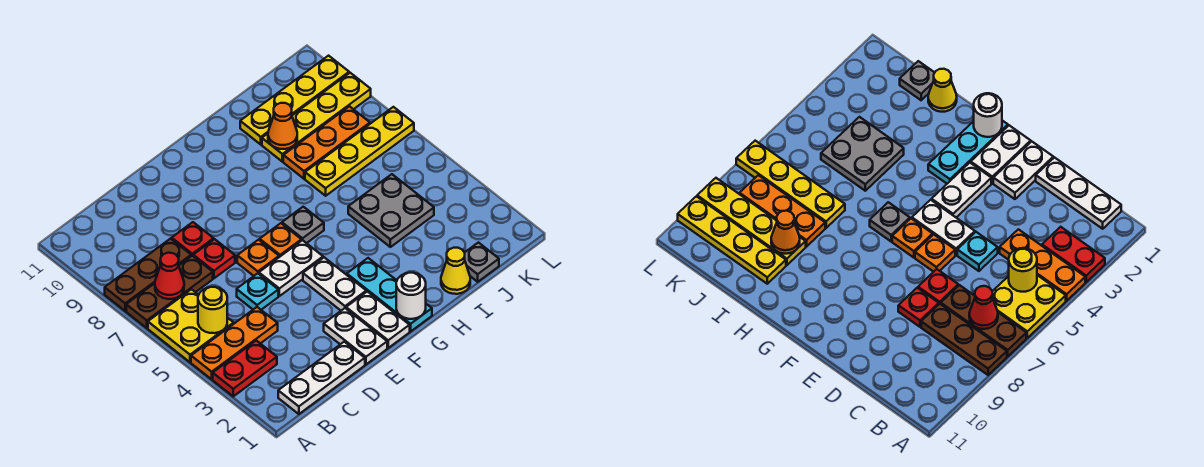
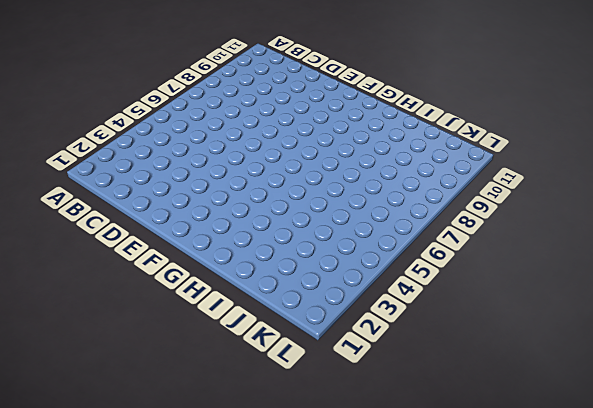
none -> red plate A3:B3 level 1
none -> orange plate A4:C4 level 1
none -> yellow plate A5:B6 level 1

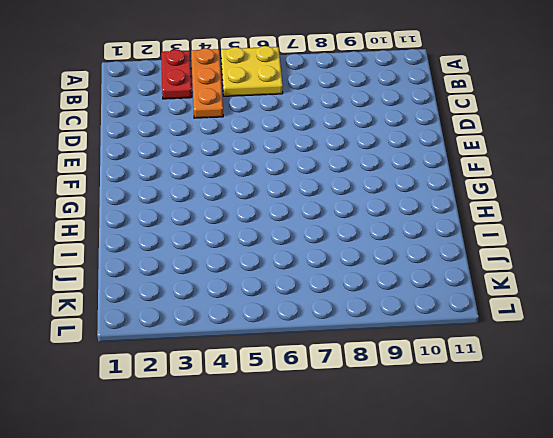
none -> brown plate A7:C7 level 1
none -> brown plate A8:C8 level 1
none -> white plate B1:D1 level 1

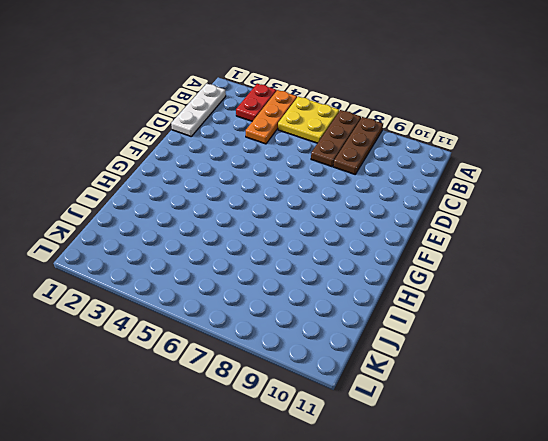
none -> cyan plate D5 level 1
none -> red plate D7 level 1
none -> red plate D8 level 1

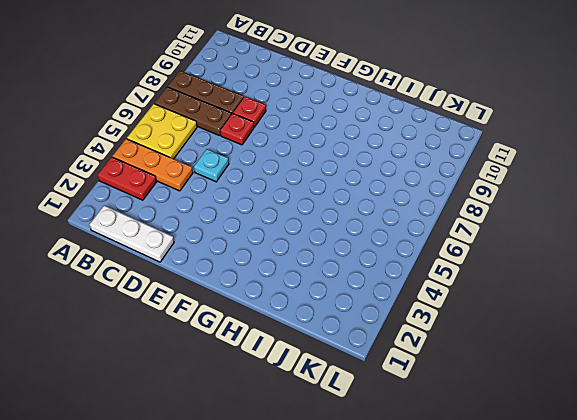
none -> white plate E1:E2 level 1
none -> white plate E5:F5 level 1
none -> orange plate E6 level 1

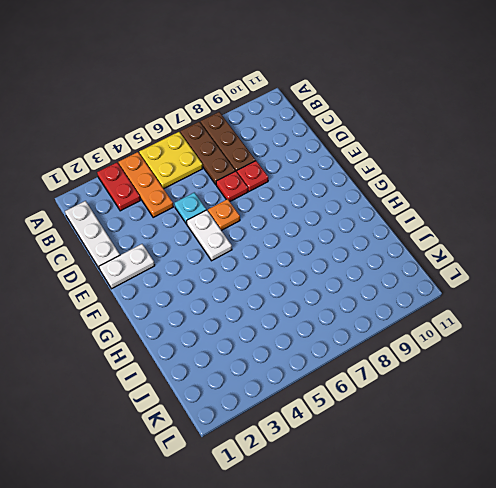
none -> white plate F1:F2 level 1
none -> white plate F3:F4 level 1
none -> orange plate F6 level 1

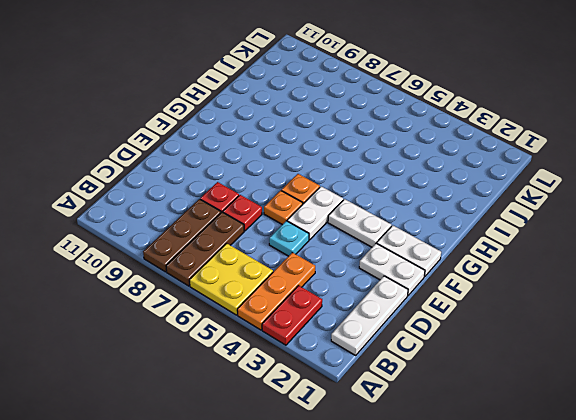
none -> cyan plate G1:G3 level 1
none -> grey plate G6 level 1
none -> yellow cone I1 level 1

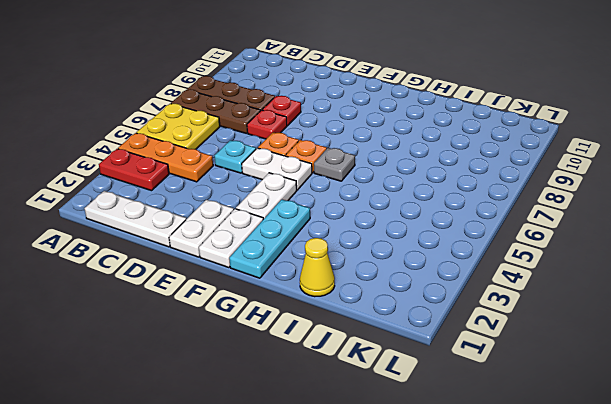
none -> grey plate I4:J5 level 1
none -> yellow plate I7:L7 level 1
none -> orange plate I8:K8 level 1

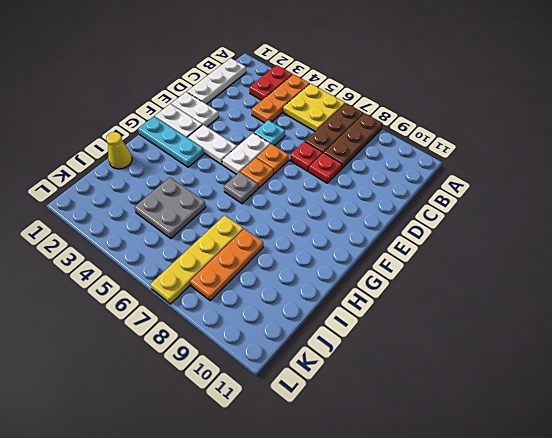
none -> yellow plate I9:L9 level 1
none -> yellow plate I10:L10 level 1
none -> grey plate J1 level 1

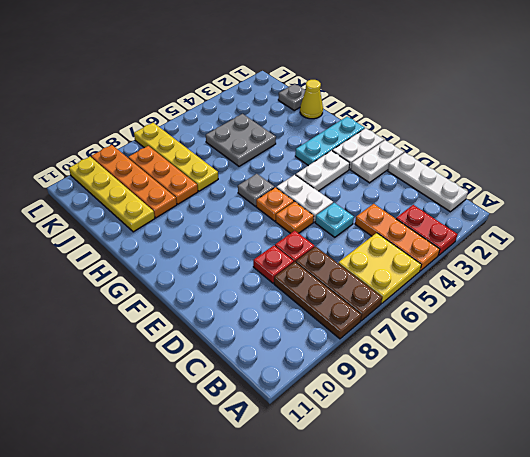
orange plate I9:L9 level 1 -> yellow plate I9:L9 level 1
none -> yellow round brick B5 level 2
none -> red cone B7 level 2
none -> white round brick G1 level 2

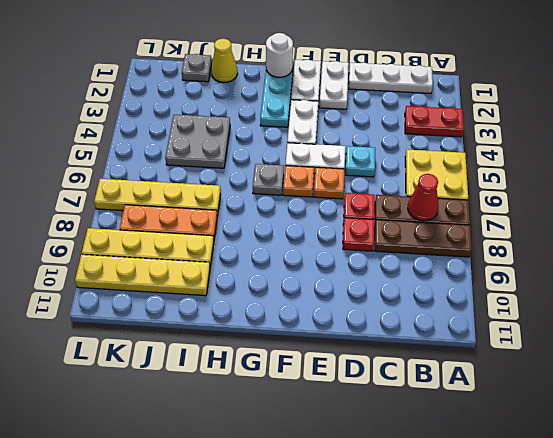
none -> orange plate A4:C4 level 1
none -> yellow round brick B5 level 2
none -> orange cone I9 level 2

